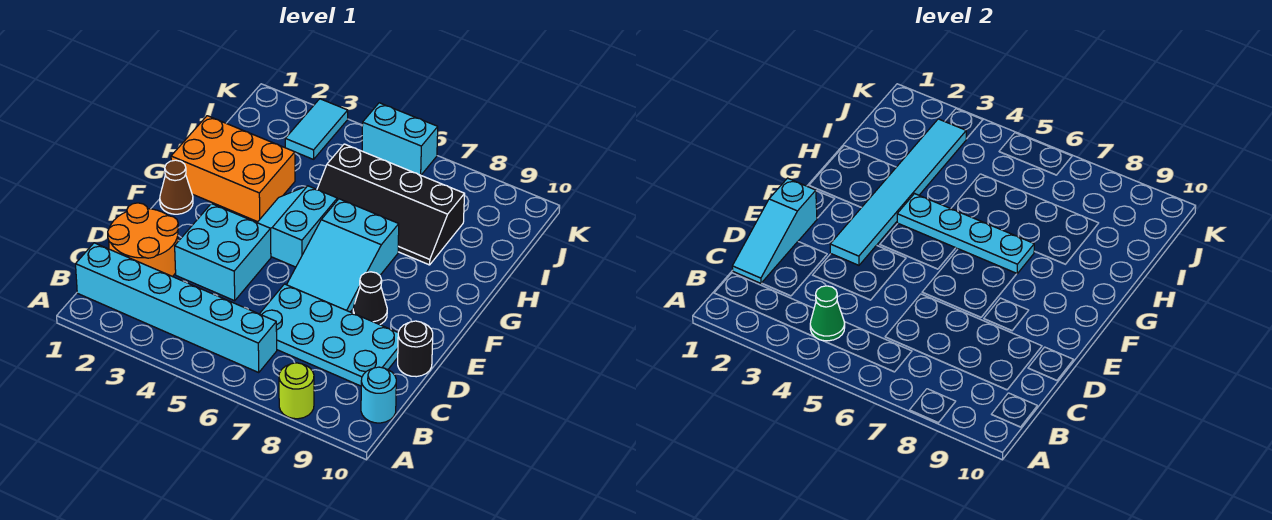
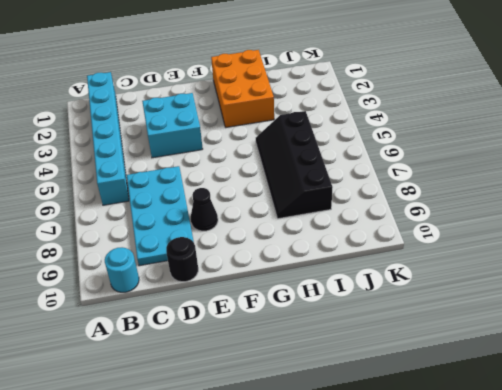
none -> lime round brick A8 level 1
none -> orange round brick C1:D2 level 1
none -> cyan slope E6:G7 level 1 top G

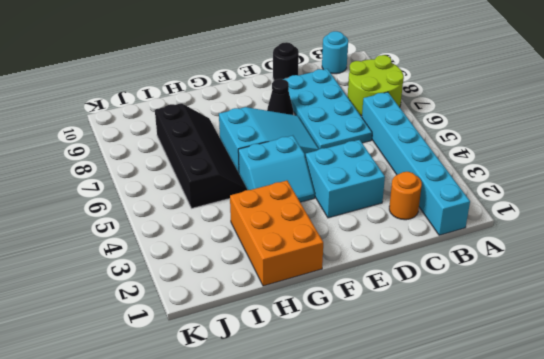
lime round brick A7:B8 level 1 -> lime round brick A8 level 1
orange round brick C2 level 1 -> orange round brick C1:D2 level 1
none -> brown cone F1 level 1
none -> cyan tile J3:K3 level 1
none -> cyan brick K5:K6 level 1

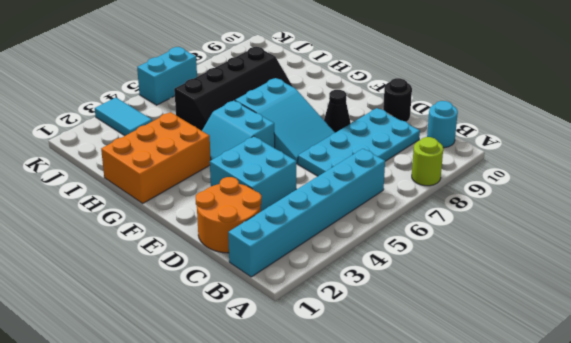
none -> brown cone F1 level 1
none -> green cone B4 level 2
none -> cyan slope C1:E1 level 2 top E

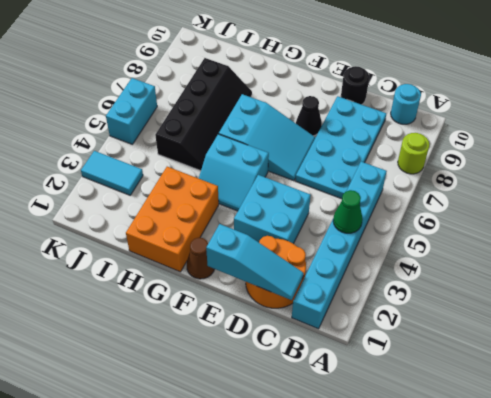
none -> cyan tile E3:J3 level 2
none -> cyan plate G4:G7 level 2

